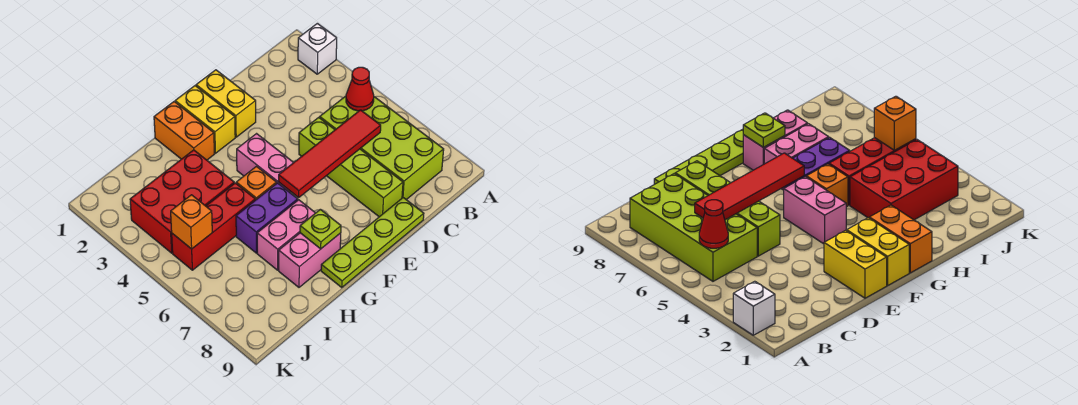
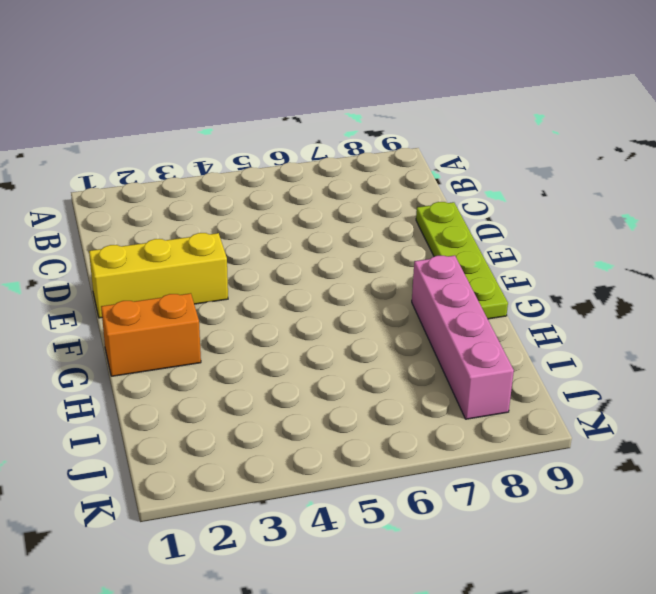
yellow brick E1:E3 level 1 -> yellow brick E1:E2 level 1
pink brick G8:J8 level 1 -> pink brick G8:H8 level 1
none -> white brick A2 level 1
none -> lime brick B5:C8 level 1
none -> lime brick D5:D8 level 1

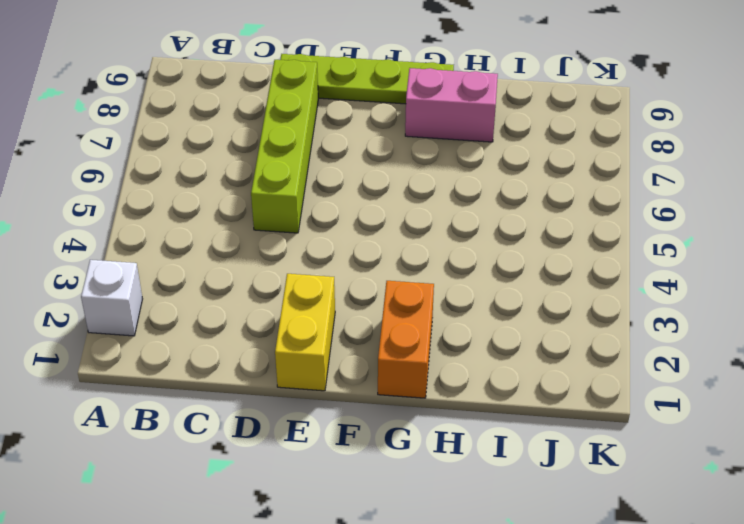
none -> lime brick B5:C8 level 1
none -> yellow brick F1:F2 level 1
none -> pink brick F4:F5 level 1

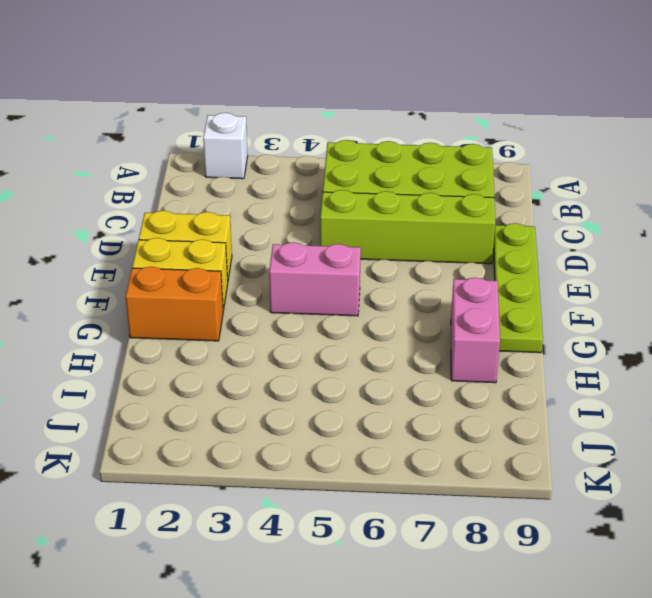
none -> orange brick G5 level 1
none -> purple brick G6:H6 level 1
none -> pink brick G7:H7 level 1

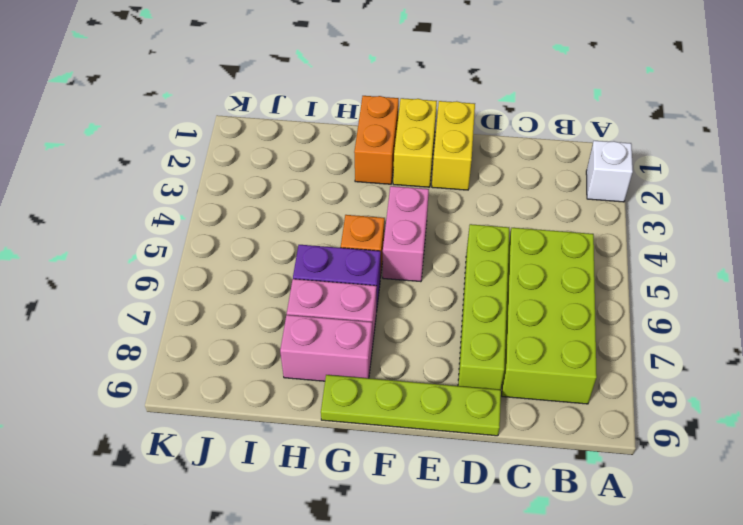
none -> red brick H3:J4 level 1
none -> red brick H5:J5 level 1
none -> red cone B5 level 2

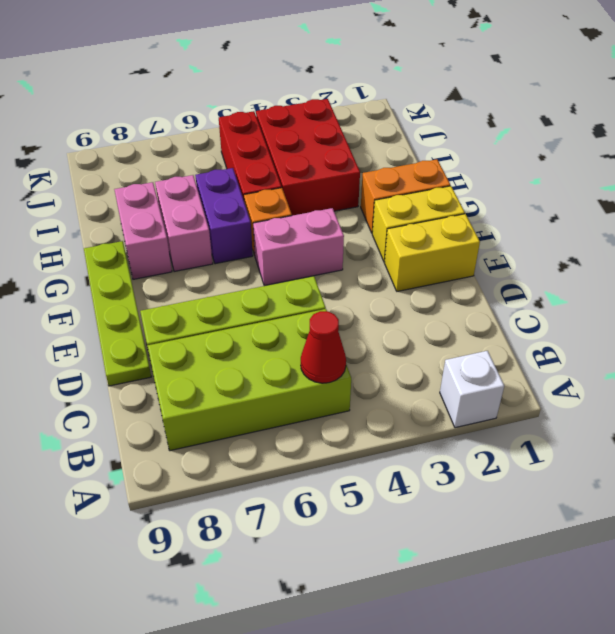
none -> red tile C6:F6 level 2
none -> lime plate G8 level 2
none -> orange brick J5 level 2

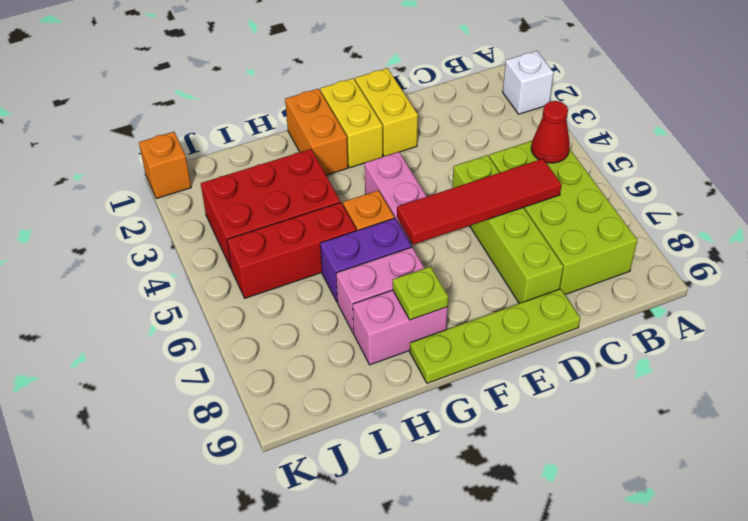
orange brick K1 level 1 -> orange brick J5 level 2

